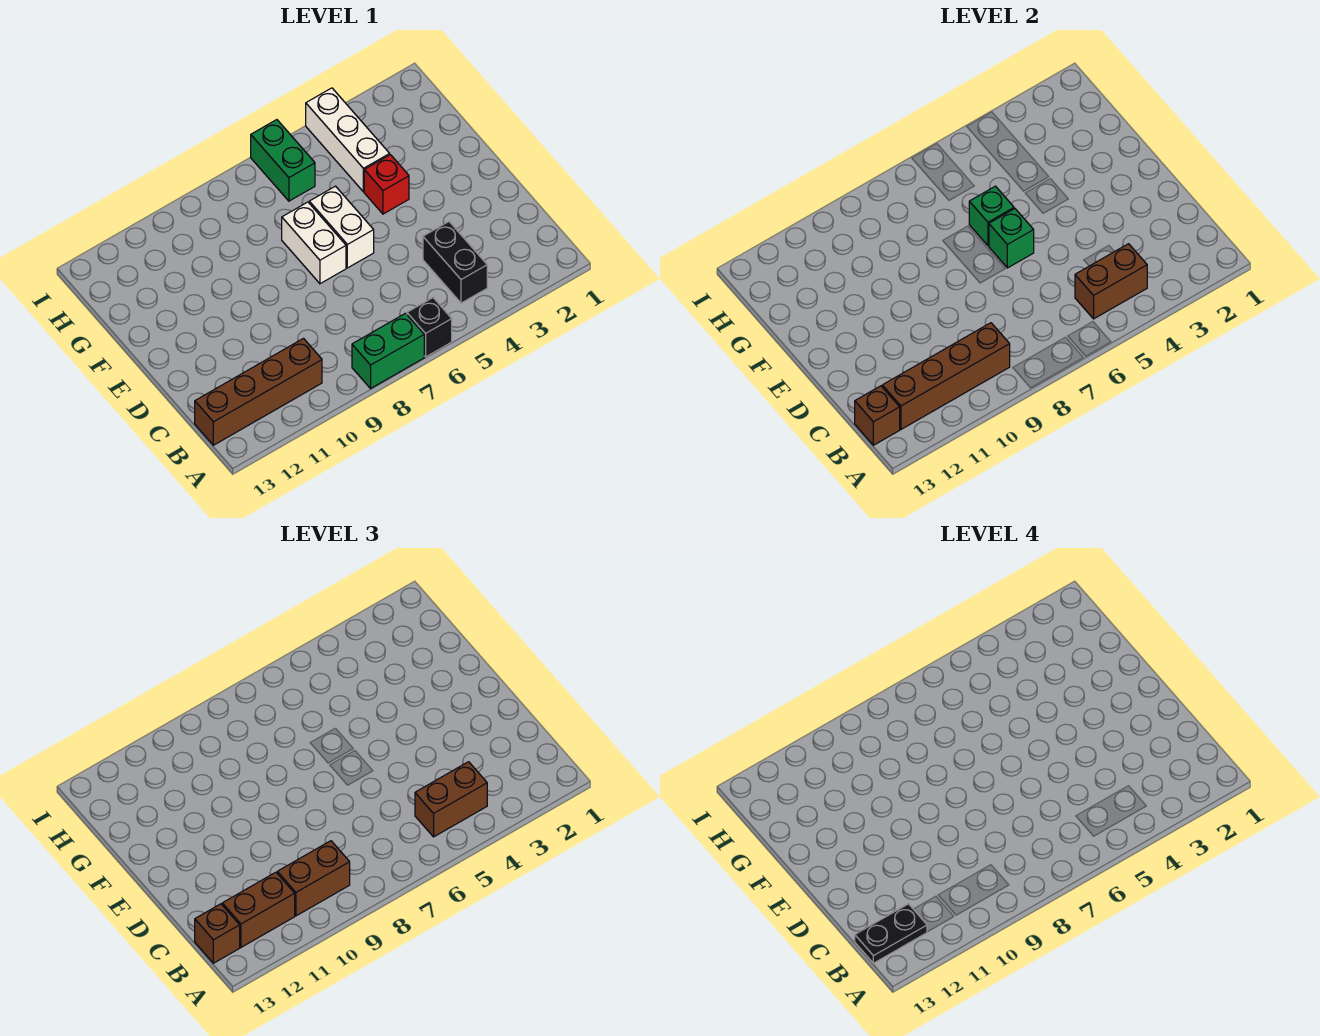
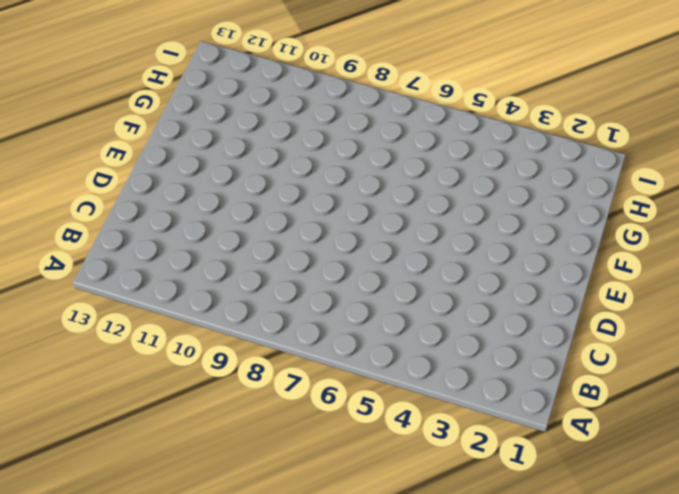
none -> black brick A6 level 1
none -> green brick A7:A8 level 1
none -> black brick B4:C4 level 1

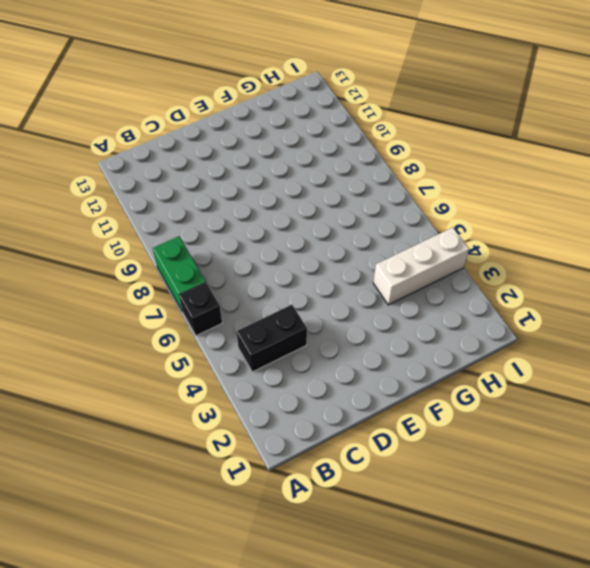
none -> brown brick B10:B13 level 1
none -> white brick E6:F6 level 1
none -> white brick E7:F7 level 1

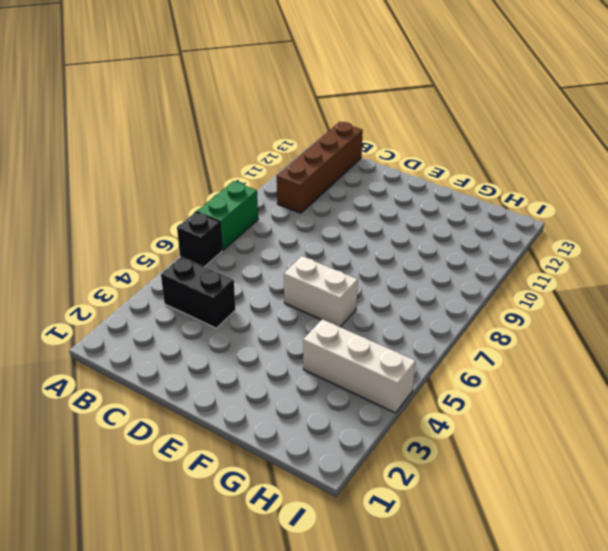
none -> white brick E7:F7 level 1
none -> red brick F4 level 1
none -> green brick H6:I6 level 1

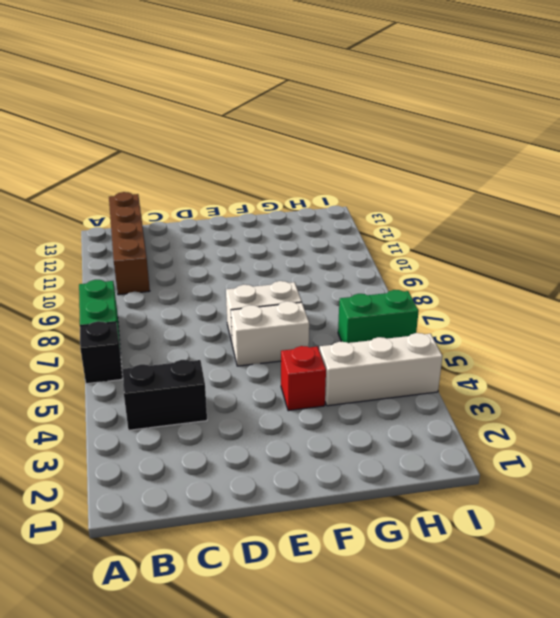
none -> brown brick B4:B5 level 2
none -> brown brick B9:B12 level 2
none -> brown brick B13 level 2

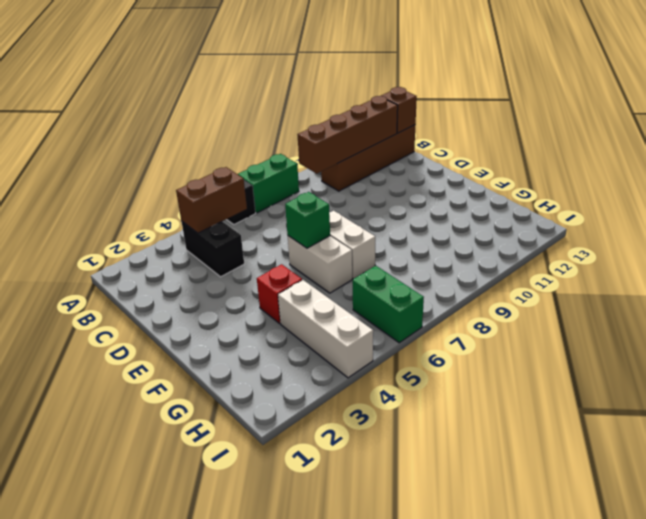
none -> green brick F6 level 2
none -> brown brick B4:B5 level 3
none -> brown brick B9:B10 level 3

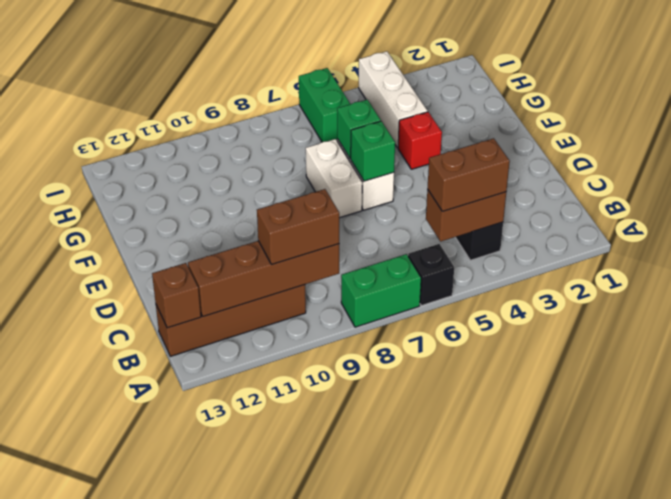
none -> brown brick B11:B12 level 3
none -> brown brick B13 level 3
none -> black plate B12:B13 level 4

